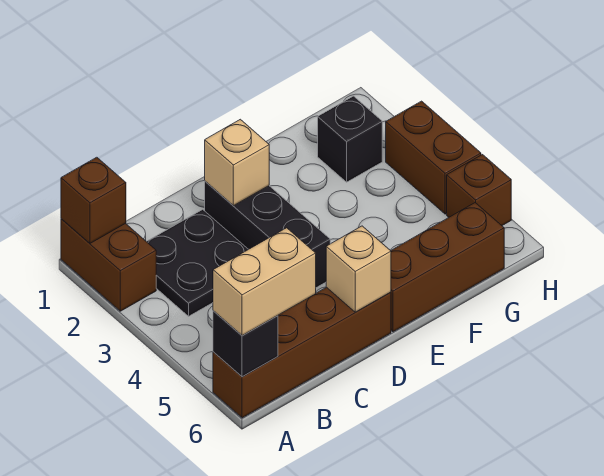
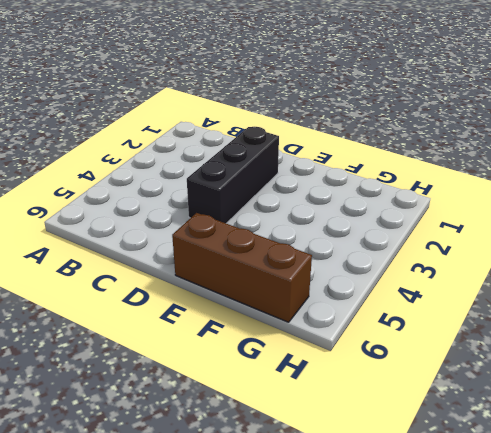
none -> brown brick A1:A2 level 1
none -> brown brick A6:D6 level 1
none -> black plate B2:C3 level 1

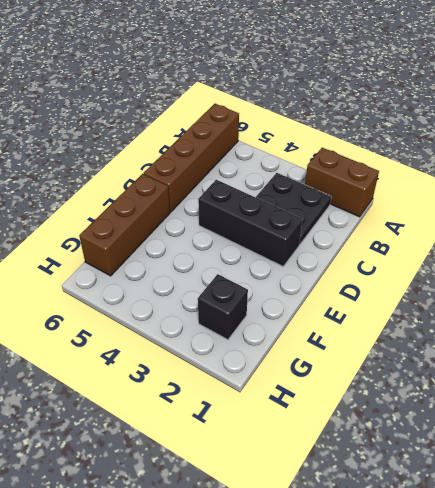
none -> brown brick H3:H4 level 1
none -> brown brick H5 level 1
none -> brown brick A1 level 2

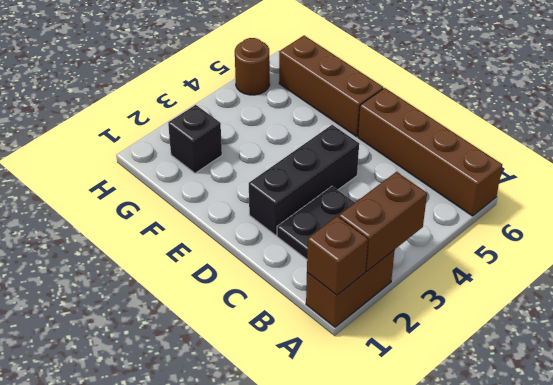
brown brick A2:A3 level 2 -> brown brick H3:H4 level 1
brown round brick H5 level 1 -> brown brick H5 level 1
none -> black brick A6 level 2
none -> tan brick D2 level 2
none -> tan brick D6 level 2

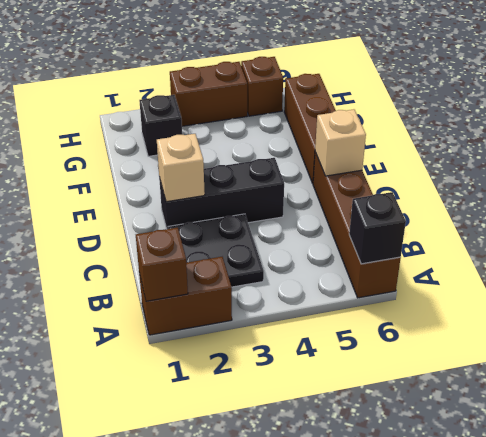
none -> tan brick A6:B6 level 3

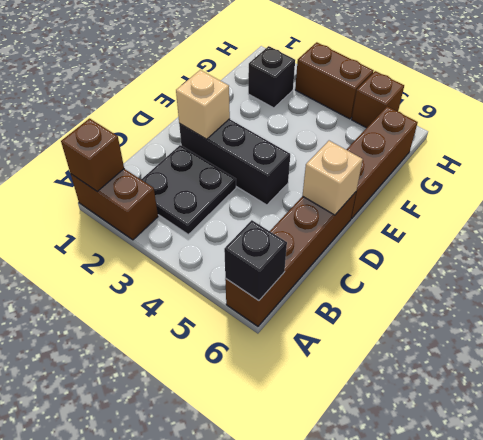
none -> tan brick A6:B6 level 3

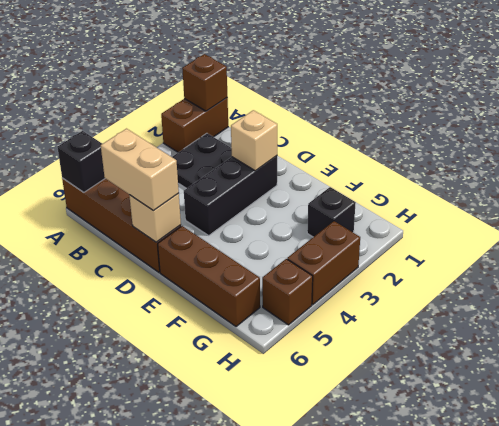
tan brick C6:D6 level 3 -> tan brick A6:B6 level 3

